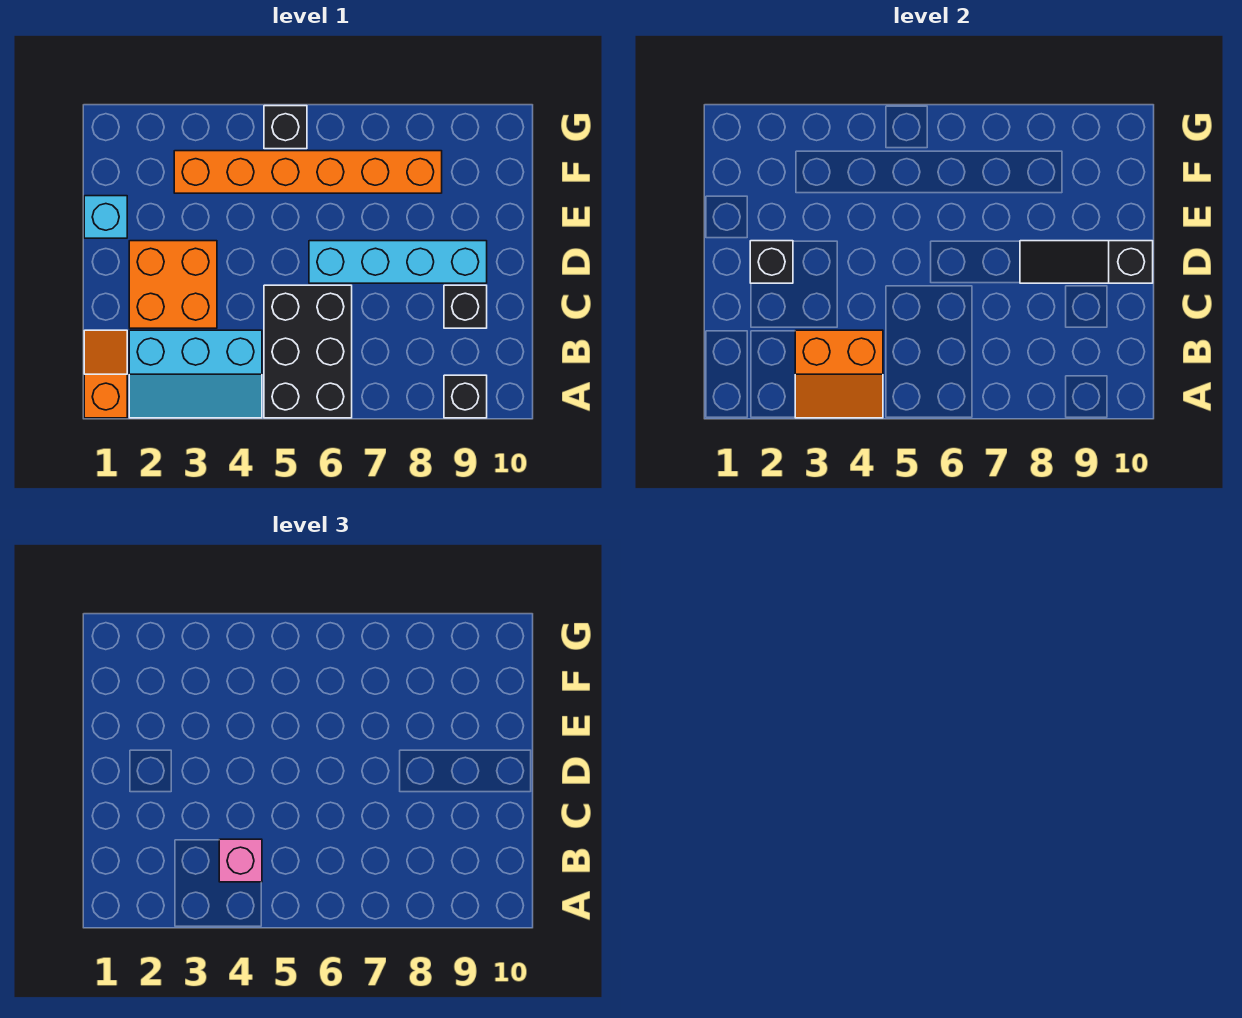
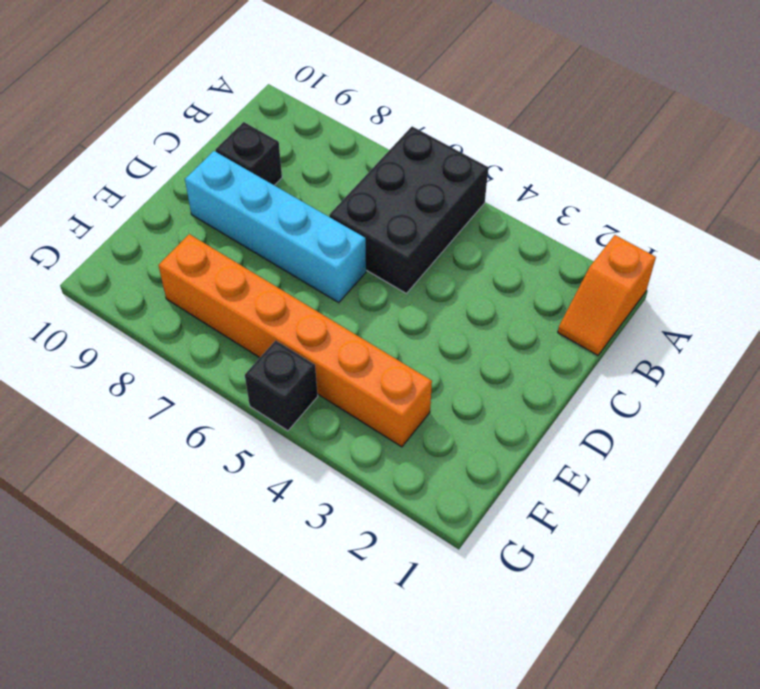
none -> cyan slope A2:B4 level 1 top B
none -> black brick A9 level 1
none -> orange brick C2:D3 level 1

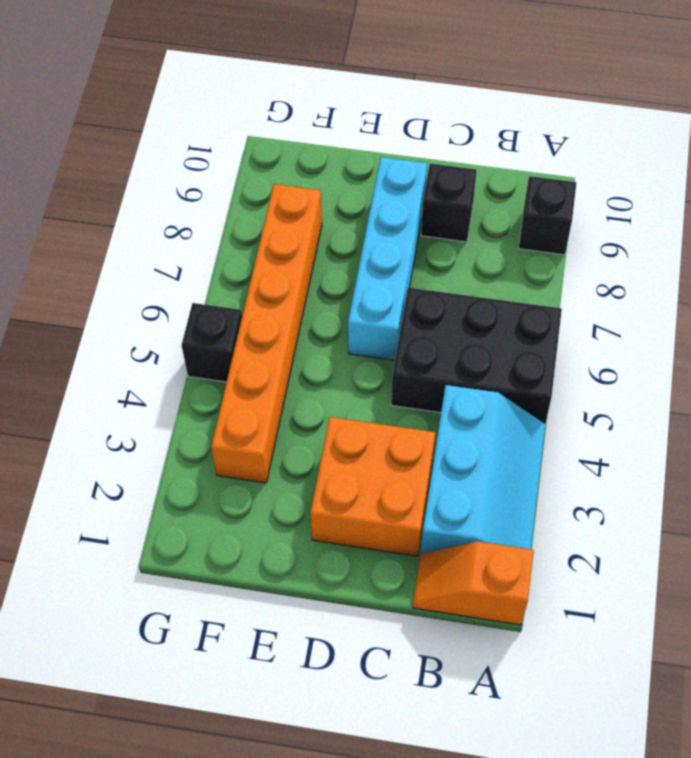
none -> cyan brick E1 level 1
none -> orange slope A3:B4 level 2 top B
none -> black brick D2 level 2

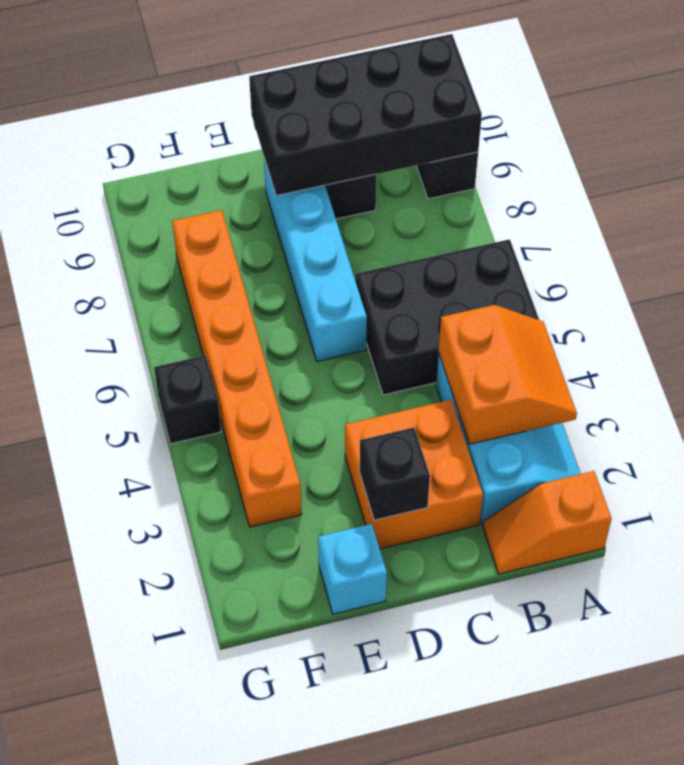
black brick A9:D10 level 2 -> black slope D8:D10 level 2 top 10
none -> pink brick B4 level 3

